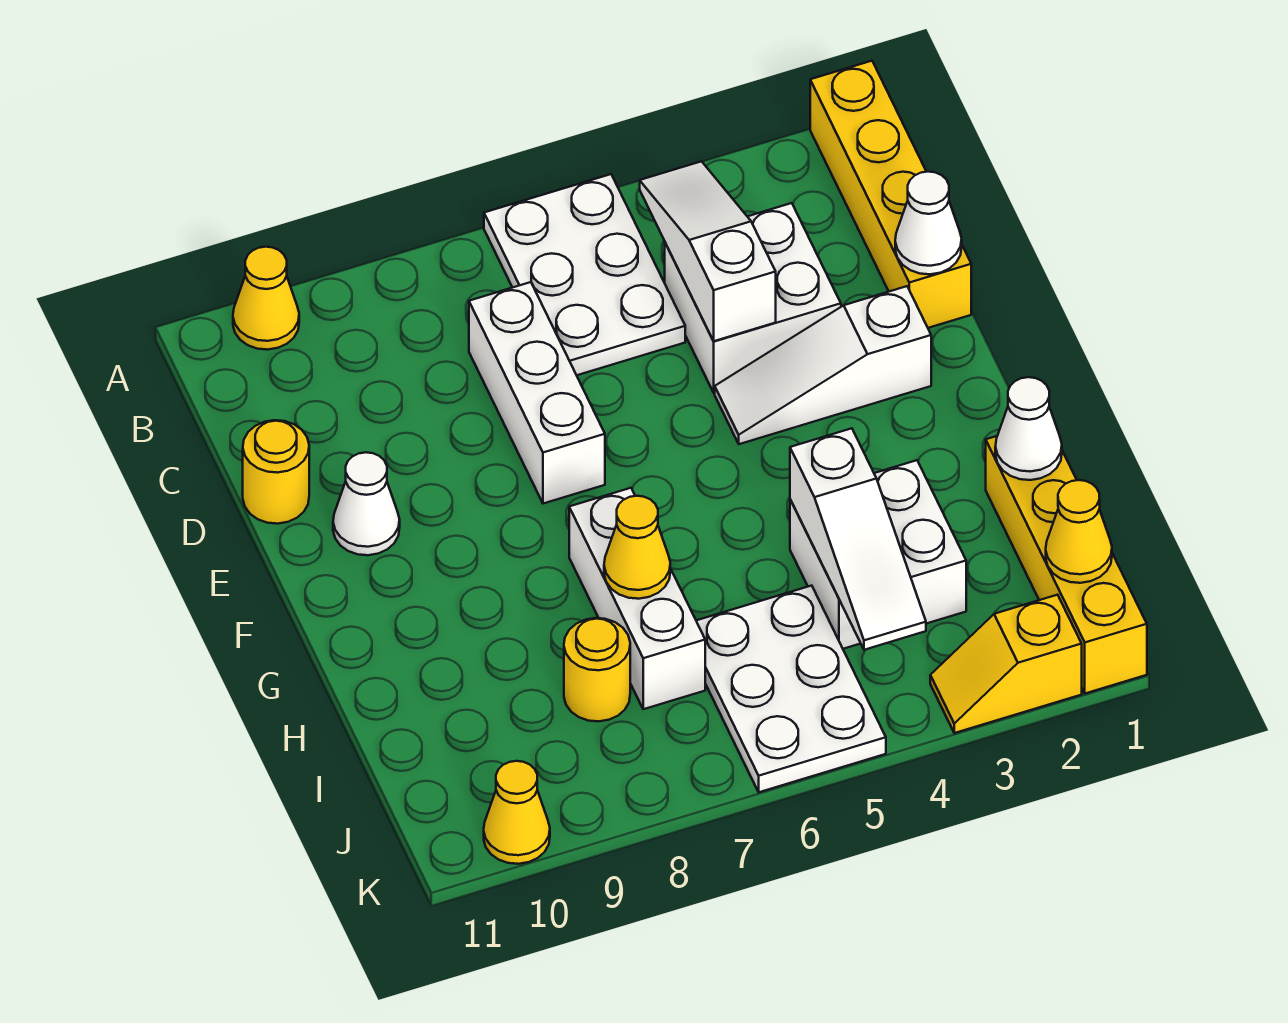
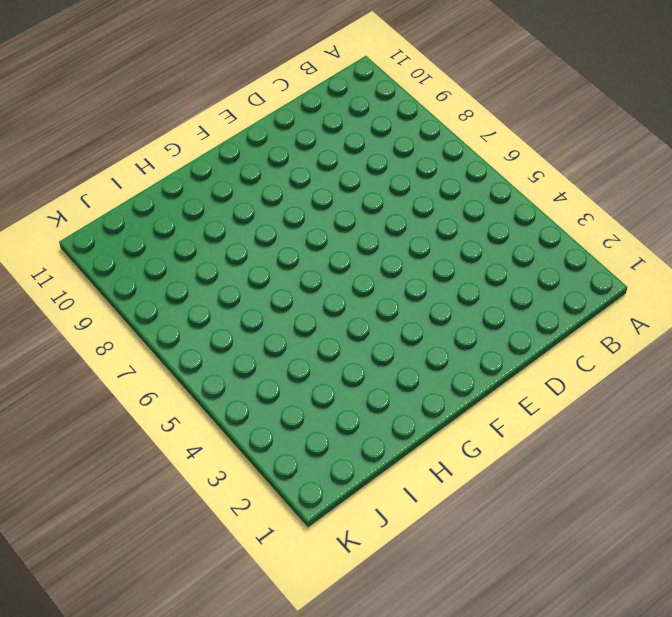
none -> yellow brick A1:D1 level 1
none -> white plate A5:C6 level 1
none -> yellow cone A10 level 1

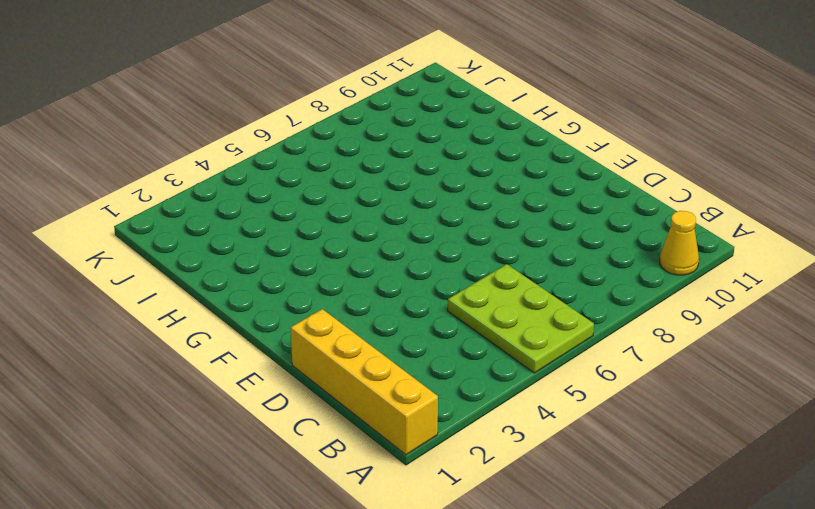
lime plate A5:C6 level 1 -> white plate A5:C6 level 1
none -> white brick C3:D4 level 1
none -> white brick C7:E7 level 1
none -> yellow round brick D11 level 1

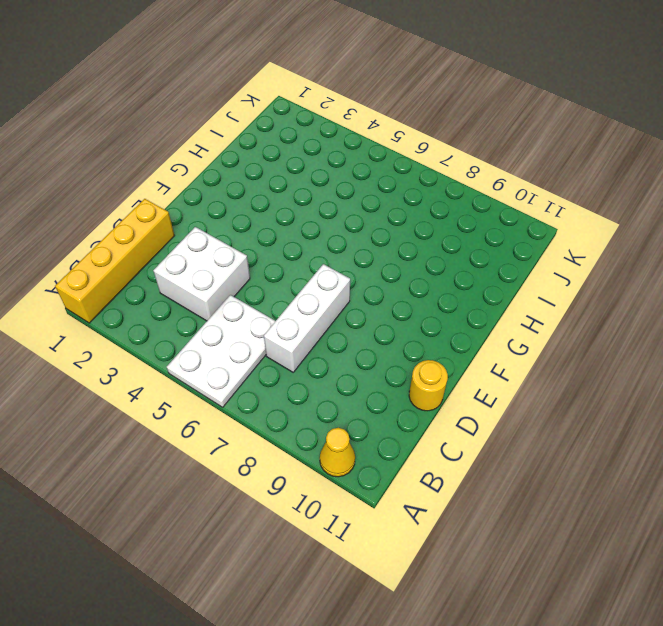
none -> white slope E2:E4 level 1 top 2
none -> white cone E10 level 1
none -> white brick G7:I7 level 1

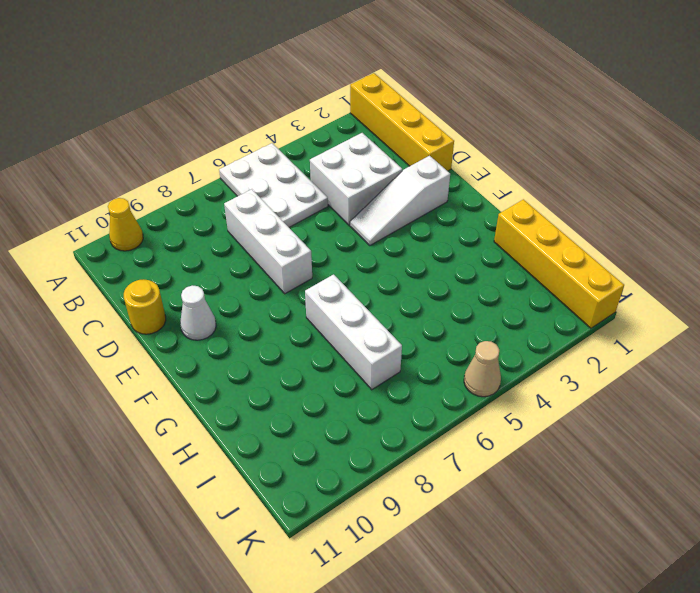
tan cone K5 level 1 -> white plate I5:K6 level 1
none -> white brick H3:I4 level 1
none -> yellow round brick I8 level 1
none -> yellow slope K2:K3 level 1 top 2

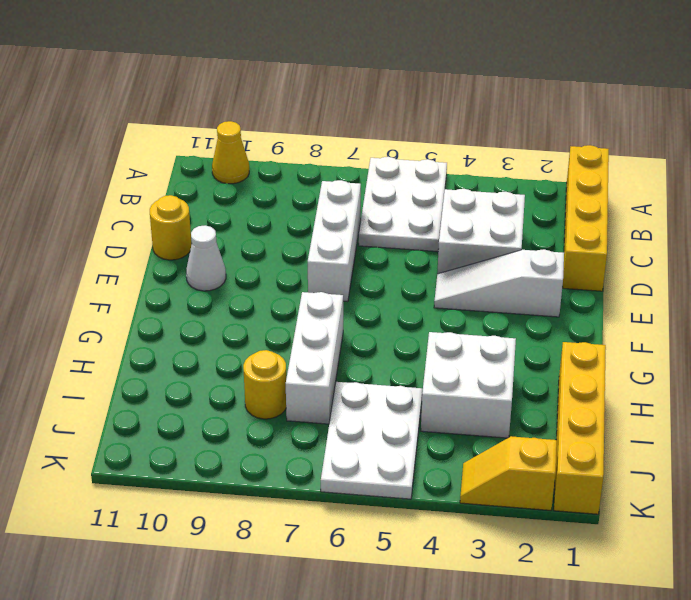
none -> yellow cone K10 level 1
none -> white slope B4:D4 level 2 top D
none -> white cone D1 level 2

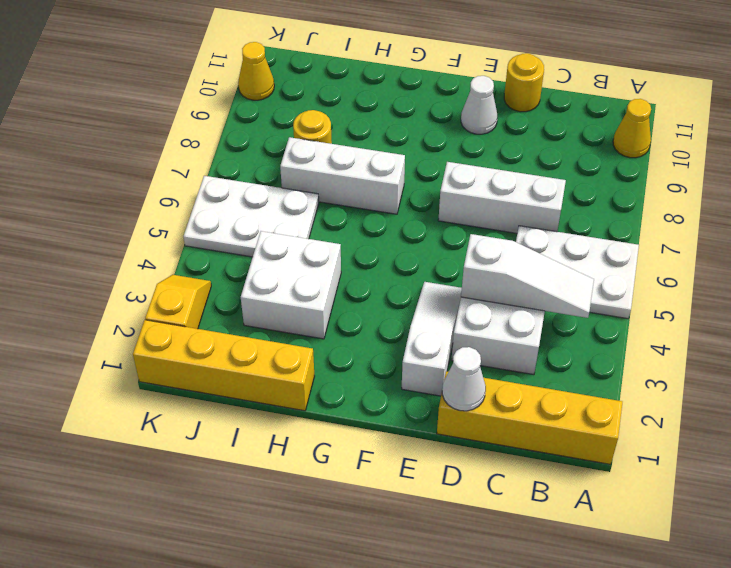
none -> white cone H1 level 2
none -> white slope H4:J4 level 2 top H
none -> yellow cone H7 level 2

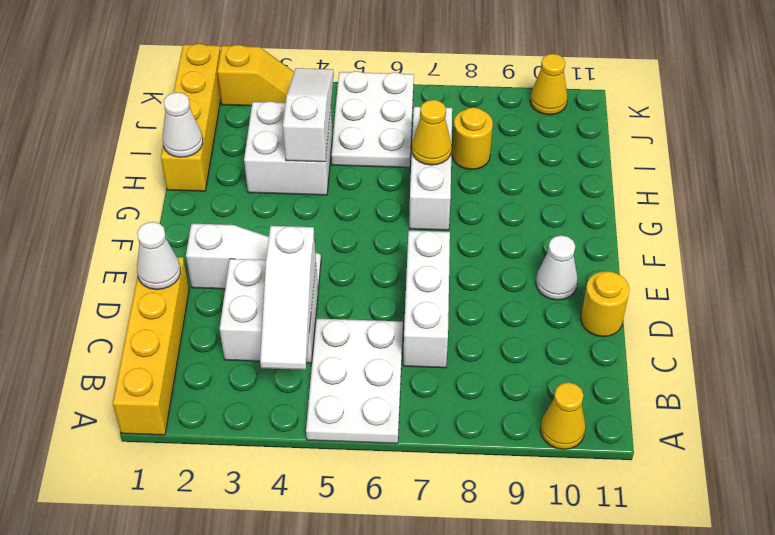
none -> yellow cone J1 level 2

